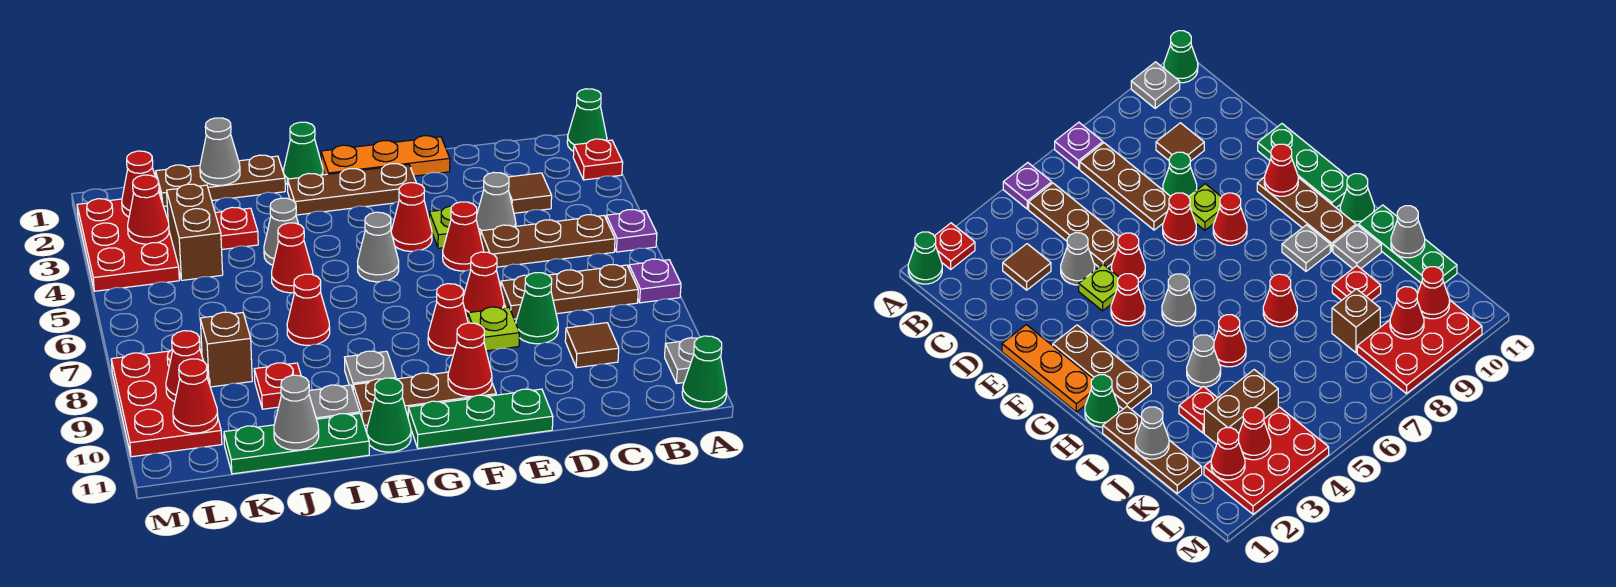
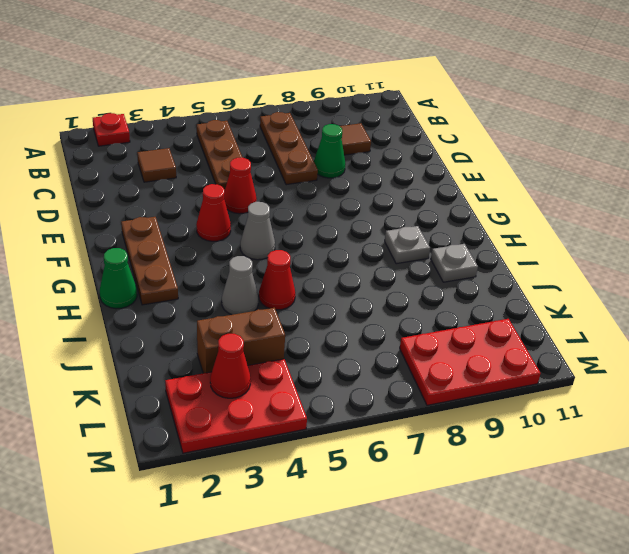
none -> green cone A1 level 1
none -> purple plate A5 level 1
none -> purple plate A7 level 1
none -> grey plate A10 level 1

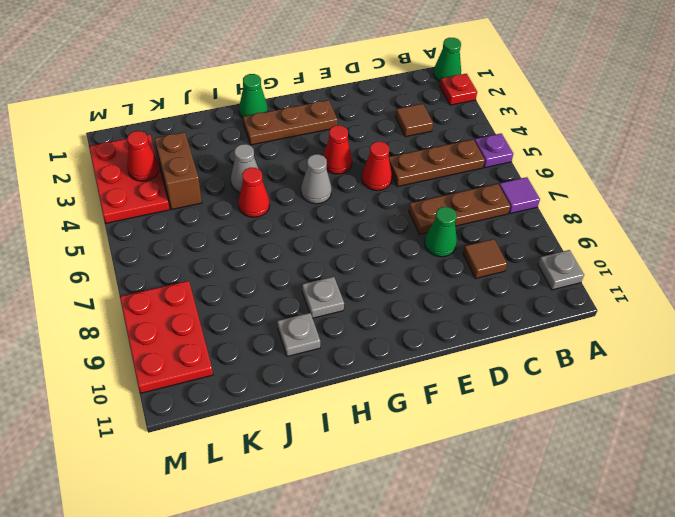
purple tile A7 level 1 -> purple plate A7 level 1
none -> green cone A11 level 1
none -> grey cone D4 level 1
none -> orange plate E1:G1 level 1
none -> lime plate E4 level 1

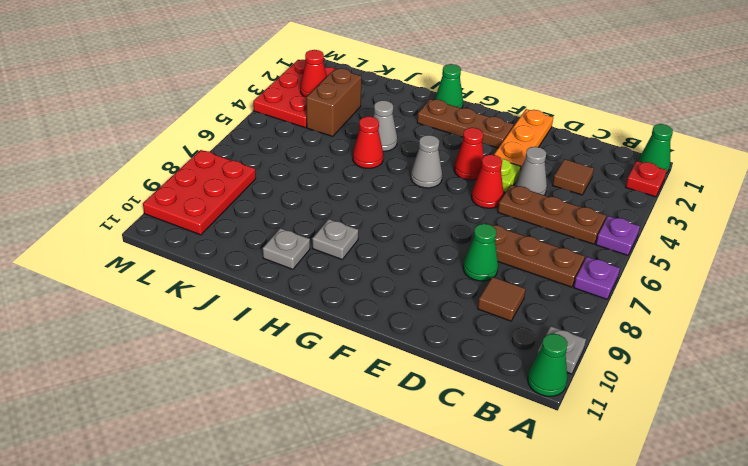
orange plate E1:E3 level 1 -> orange plate E1:G1 level 1
none -> red cone E7 level 1
none -> lime plate E8 level 1
none -> green plate E11:G11 level 1
none -> red cone F8 level 1

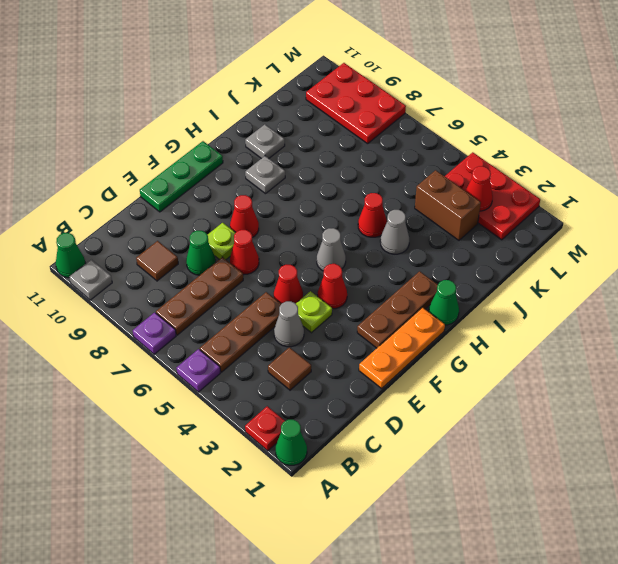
none -> brown plate F10:H10 level 1
none -> green cone H11 level 1
none -> brown plate I1:K1 level 1
none -> red cone I7 level 1

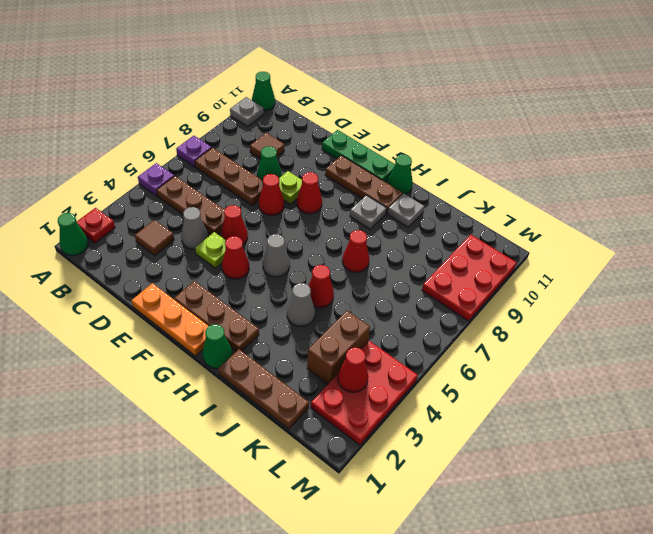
none -> green plate I11:K11 level 1
none -> red plate J3 level 1
none -> red plate J9 level 1
none -> brown brick K8 level 1

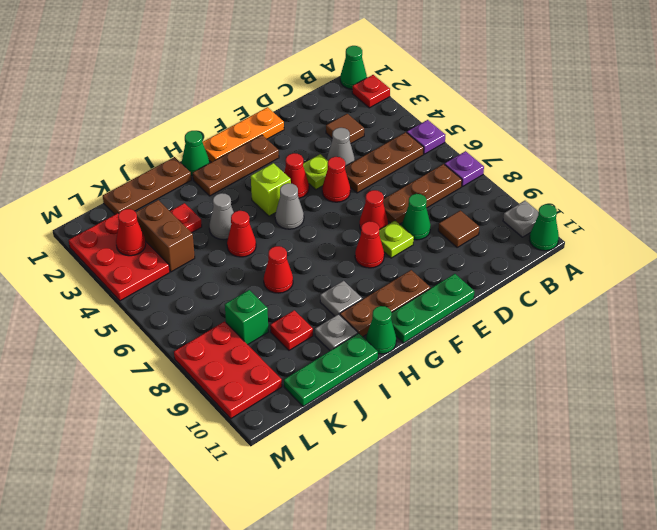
lime brick G4 level 1 -> none
green brick K8 level 1 -> brown brick K8 level 1
none -> red cone F10 level 2
none -> grey cone J1 level 2
none -> grey cone J11 level 2
none -> red cone L2 level 2

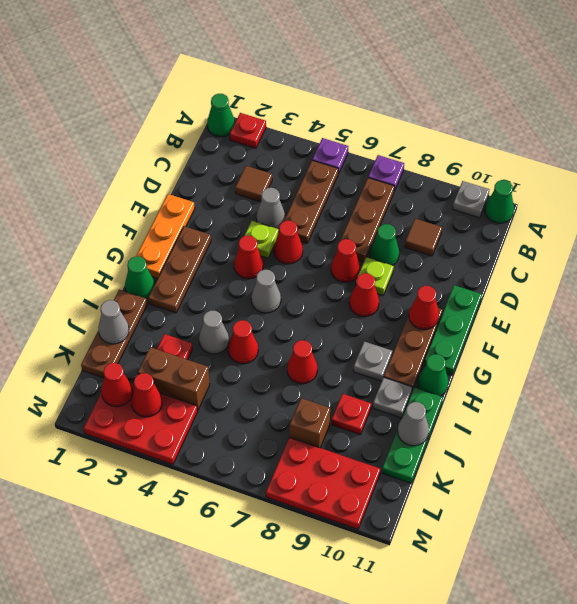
none -> red cone L9 level 2
none -> red cone L10 level 2

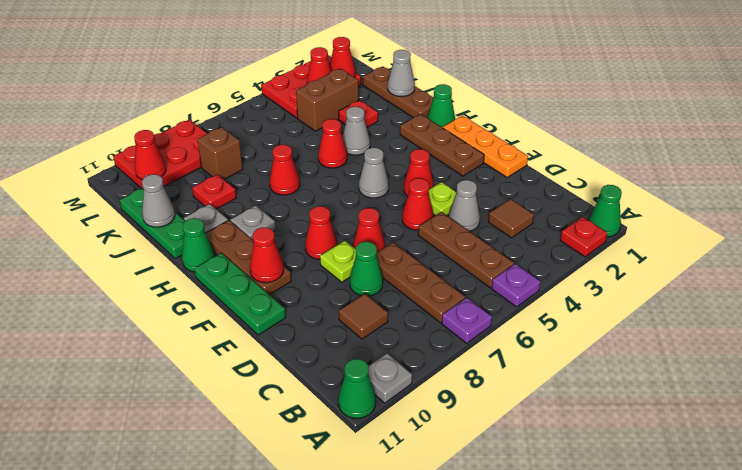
none -> red cone L9 level 2

